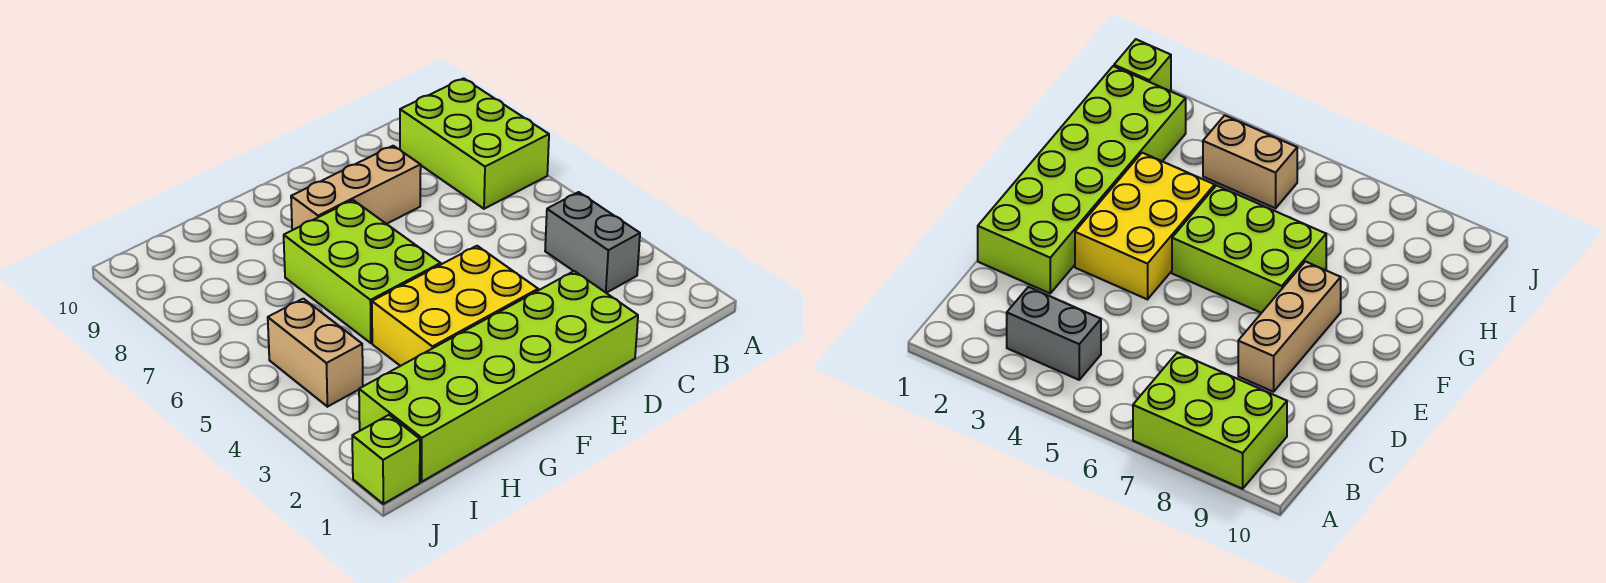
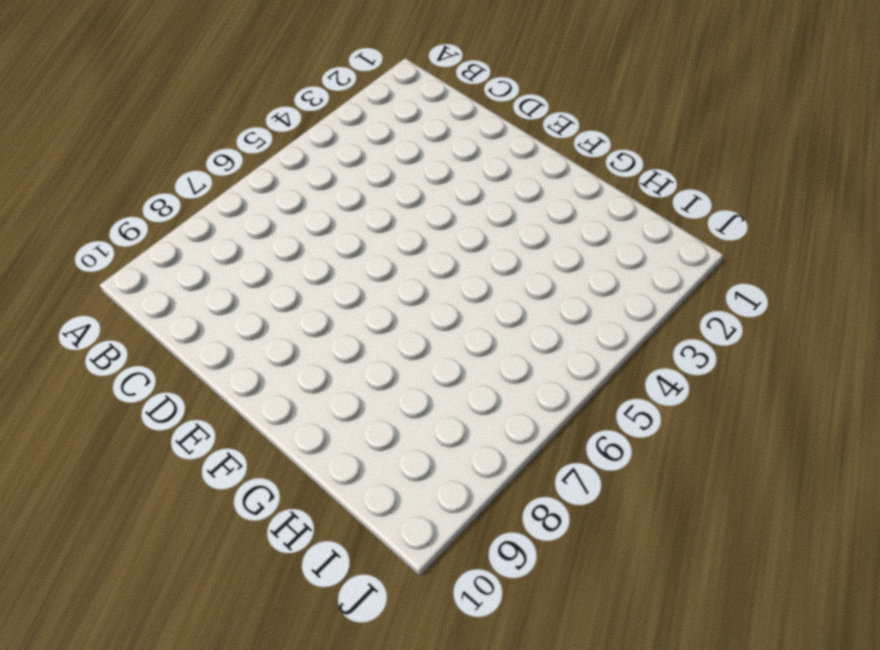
none -> lime brick A7:B9 level 1
none -> grey brick B3:B4 level 1

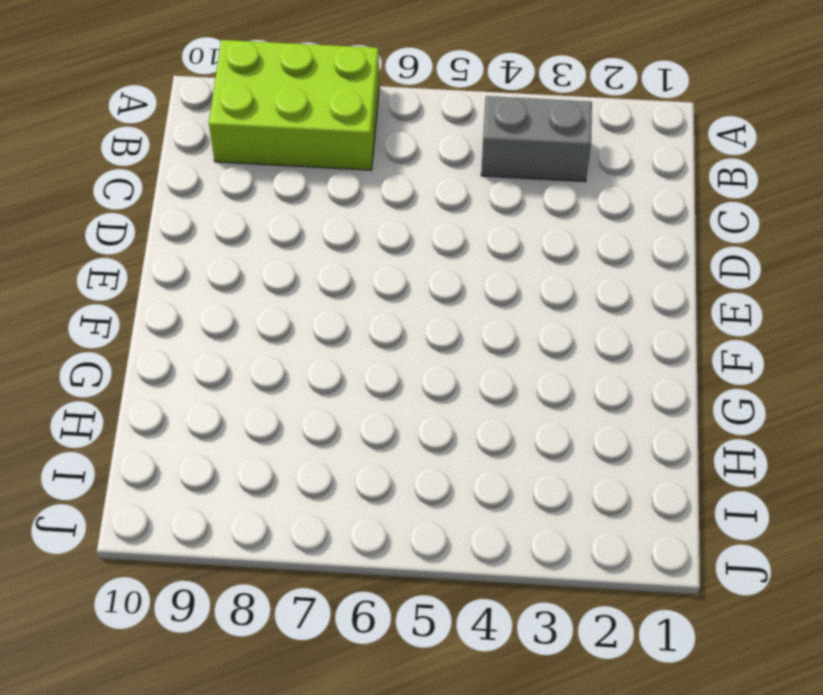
none -> lime brick D1:I2 level 1
none -> tan brick D8:F8 level 1

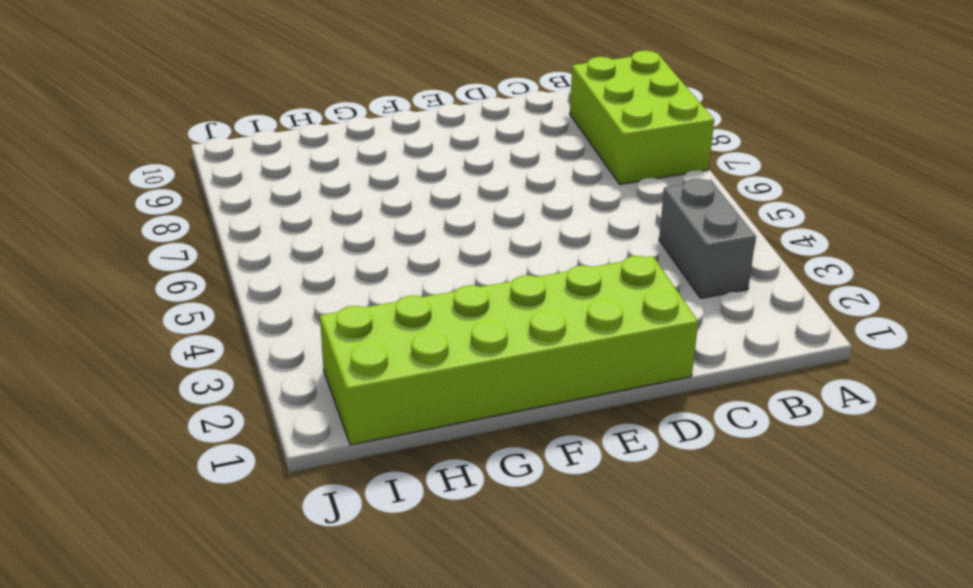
none -> tan brick D8:F8 level 1
none -> yellow brick E3:G4 level 1

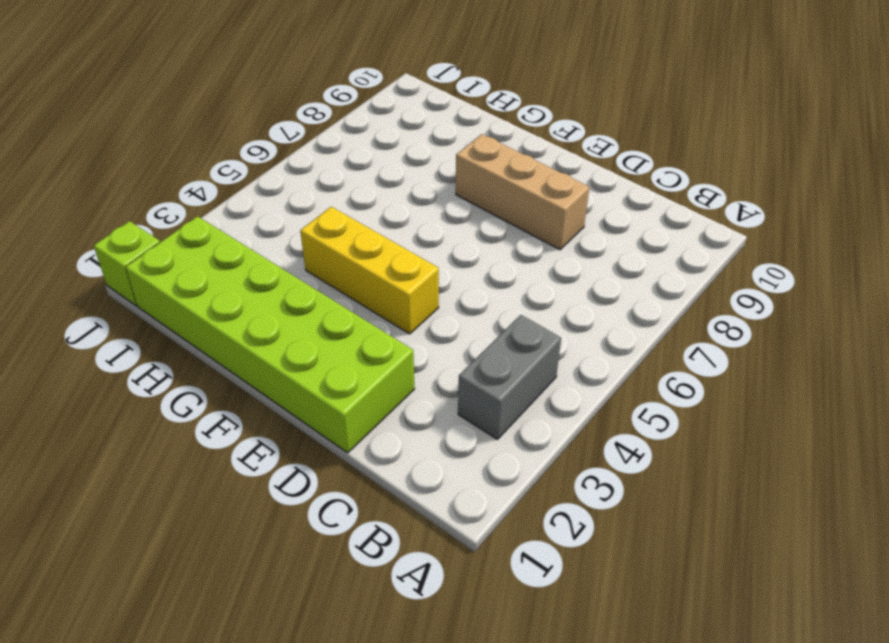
yellow brick E4:G4 level 1 -> yellow brick E3:G4 level 1
none -> lime brick A7:B9 level 1
none -> lime brick F5:G7 level 1

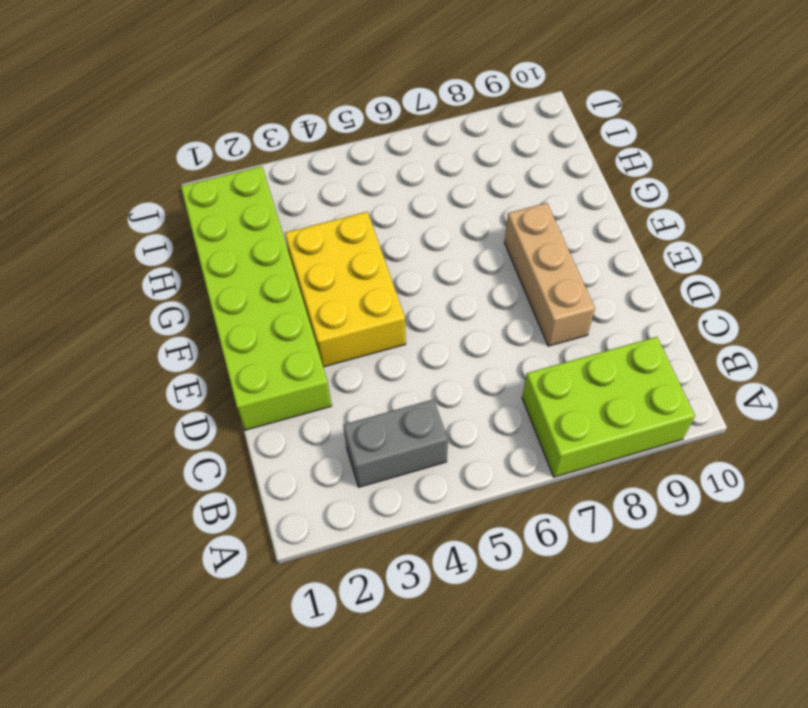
none -> lime brick F5:G7 level 1
none -> tan brick I4:I5 level 1

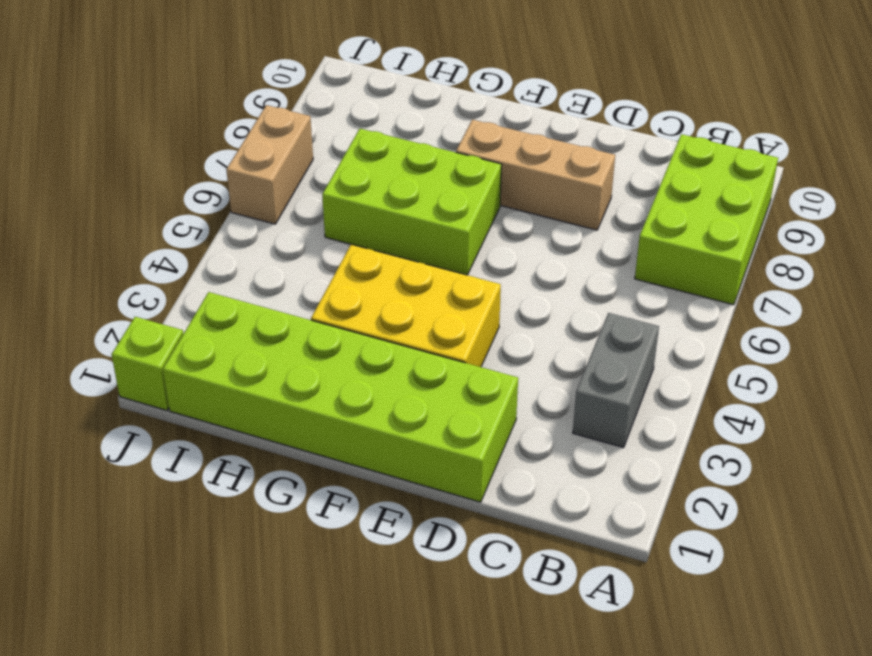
lime brick F6:H7 level 1 -> lime brick F5:G7 level 1
tan brick J6:J7 level 1 -> tan brick I4:I5 level 1

